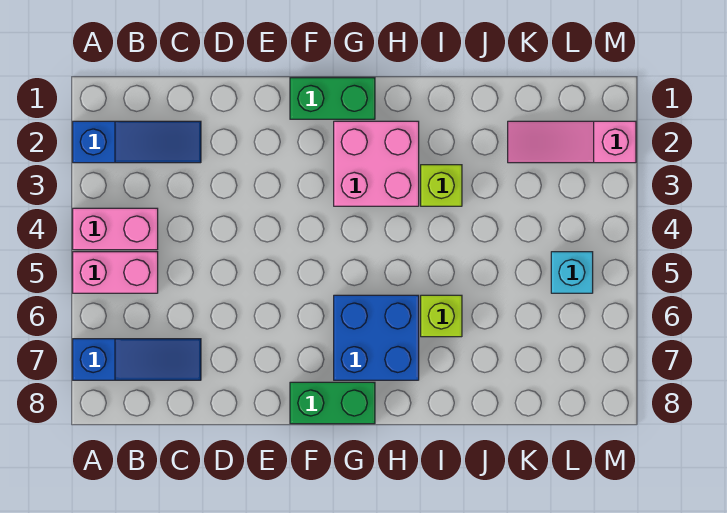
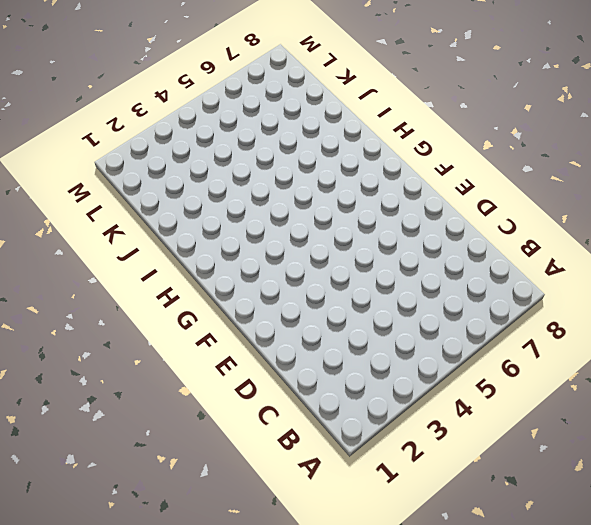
none -> blue slope A2:C2 level 1 top A
none -> pink brick A4:B4 level 1
none -> pink brick A5:B5 level 1

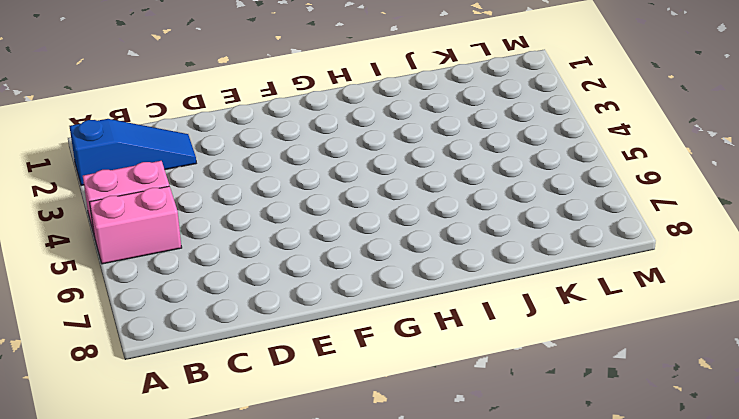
none -> blue slope A7:C7 level 1 top A
none -> green brick F1:G1 level 1
none -> green brick F8:G8 level 1

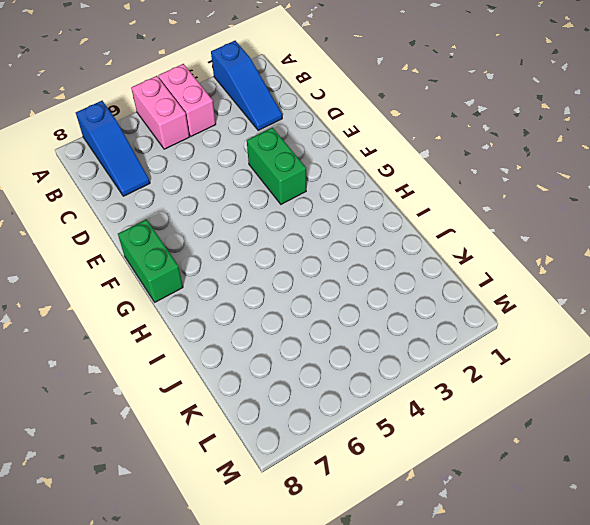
green brick E3:F3 level 1 -> green brick F1:G1 level 1
none -> pink brick G2:H3 level 1
none -> blue brick G6:H7 level 1
none -> lime brick I3 level 1

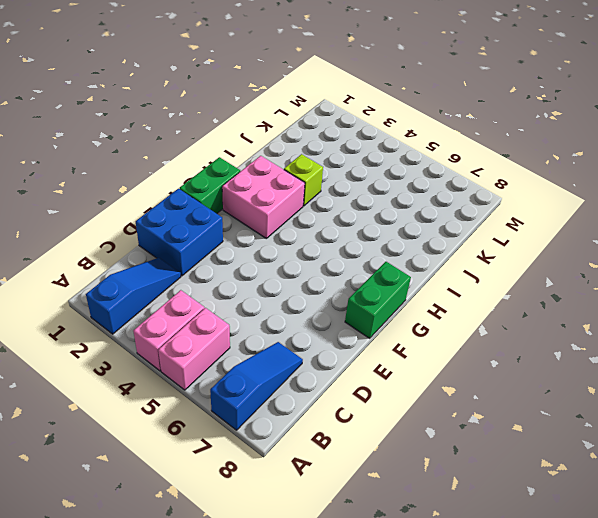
blue brick D1:E2 level 1 -> blue brick G6:H7 level 1
none -> lime brick I6 level 1
none -> pink slope K2:M2 level 1 top M
none -> cyan brick L5 level 1

